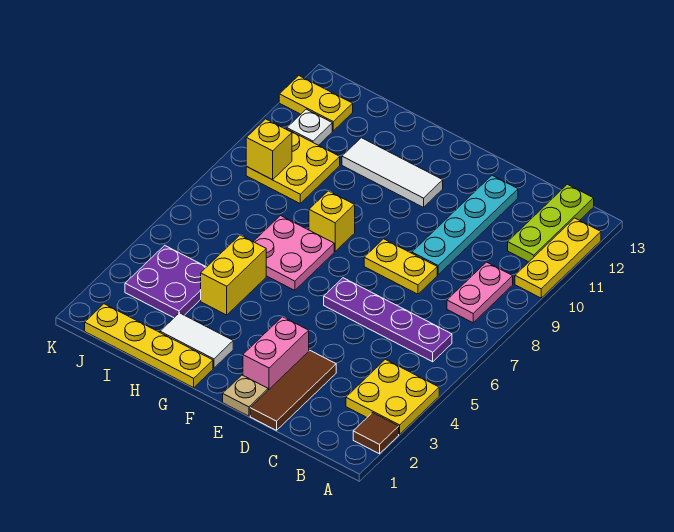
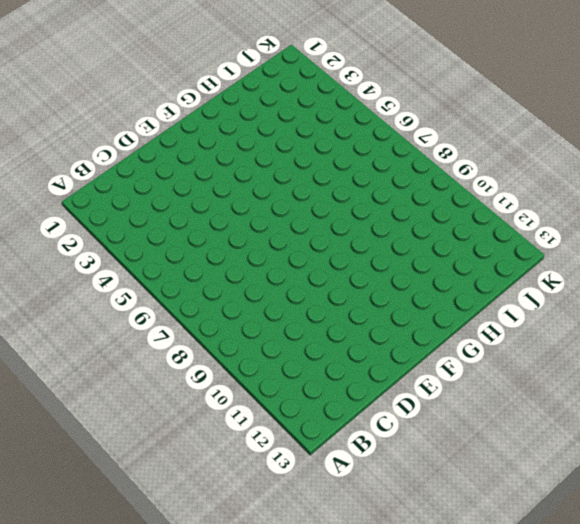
none -> brown tile A2 level 1
none -> yellow plate A3:B4 level 1
none -> yellow plate A10:A12 level 1

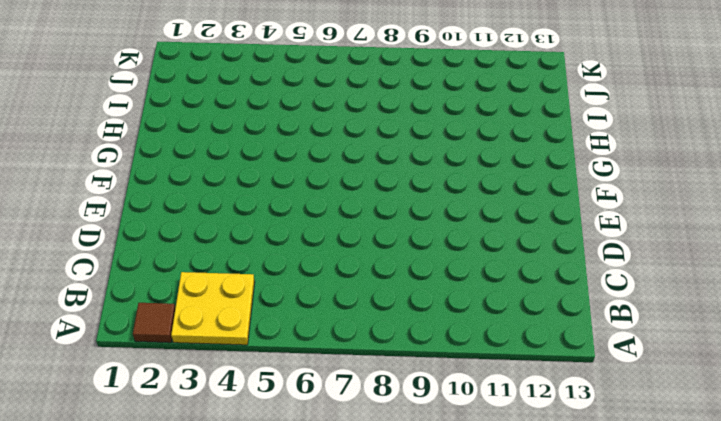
none -> yellow plate A10:A12 level 1
none -> purple plate B6:E6 level 1
none -> pink plate B8:B9 level 1

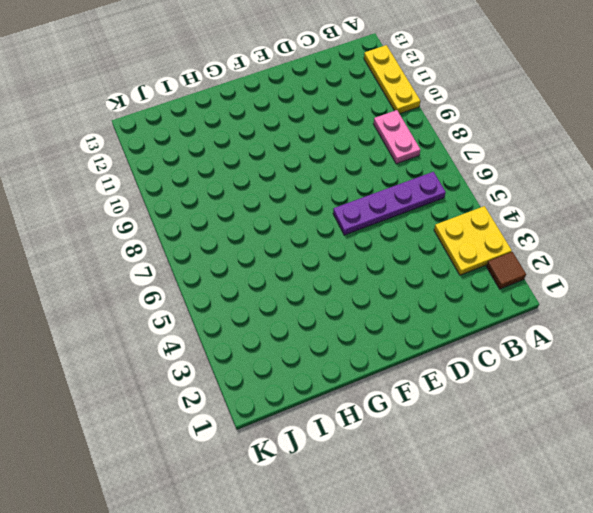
none -> lime plate B11:B13 level 1
none -> brown tile D1:D3 level 1
none -> yellow plate D8:E8 level 1

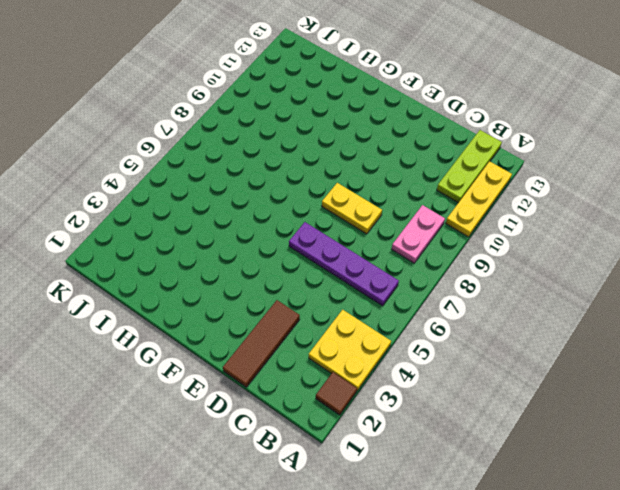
none -> cyan plate D9:D12 level 1
none -> tan plate E1 level 1
none -> pink brick E2:E3 level 1

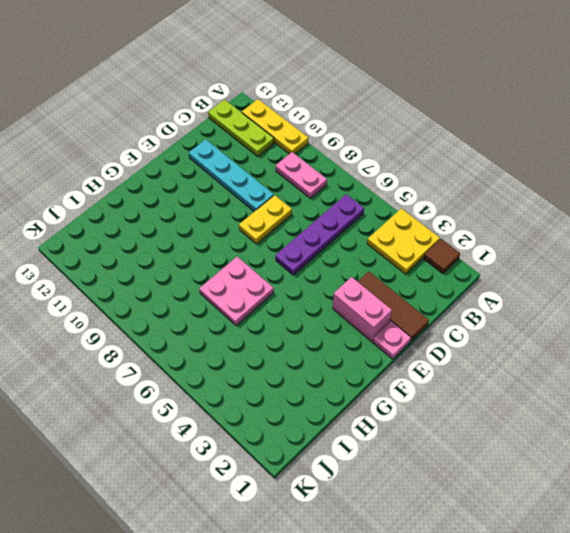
pink plate E1 level 1 -> tan plate E1 level 1
none -> white tile F11:H11 level 1
none -> yellow plate G1:J1 level 1
none -> white tile G2:H2 level 1

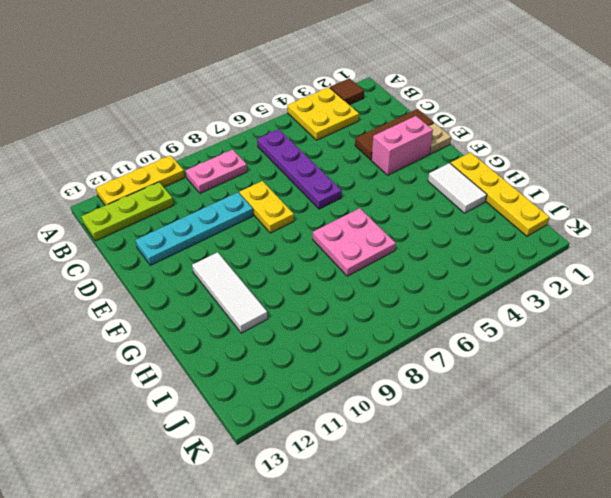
none -> yellow brick G8 level 1
none -> yellow brick H4:H5 level 1
none -> purple plate I3:J4 level 1

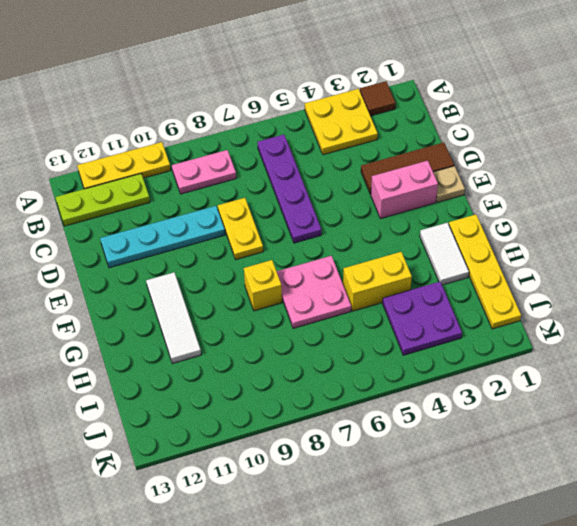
none -> yellow plate I9:J10 level 1
none -> white plate J11 level 1
none -> yellow plate J12:K12 level 1

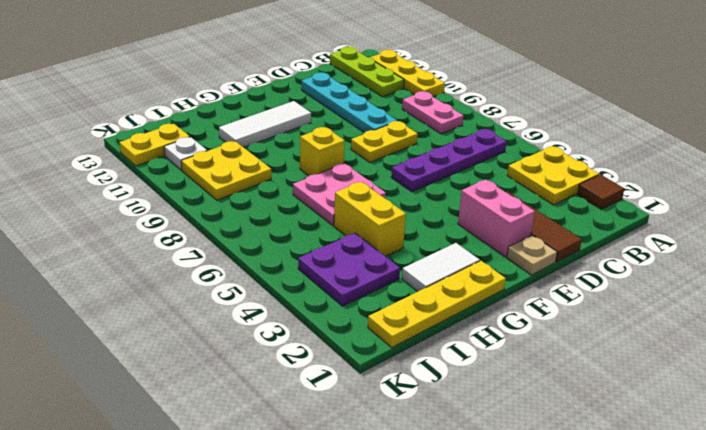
none -> yellow brick J9 level 2

